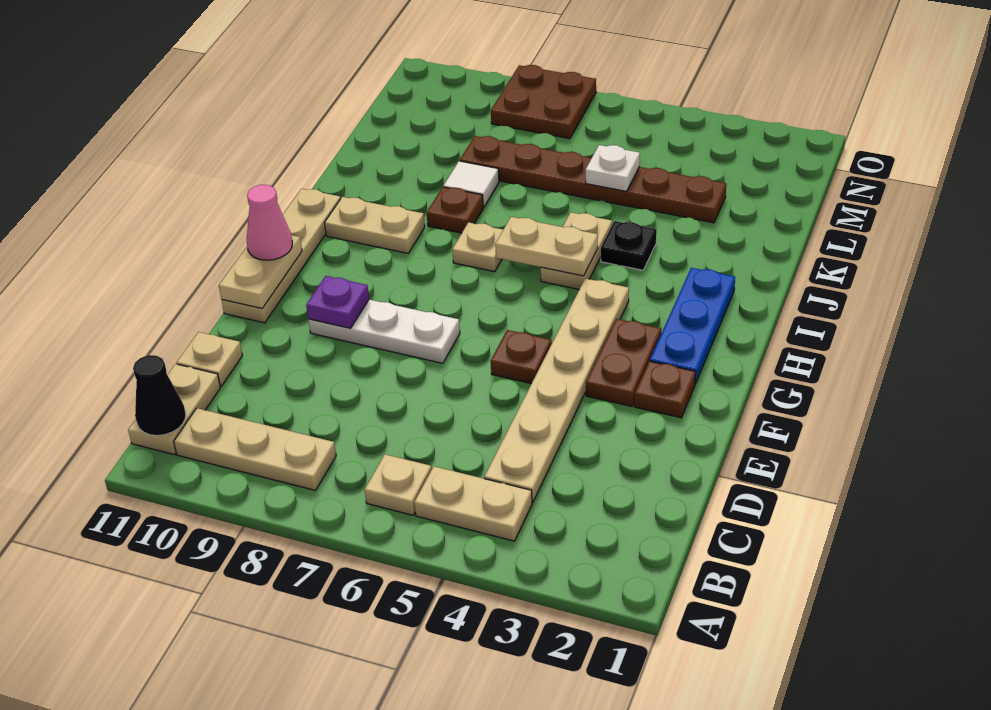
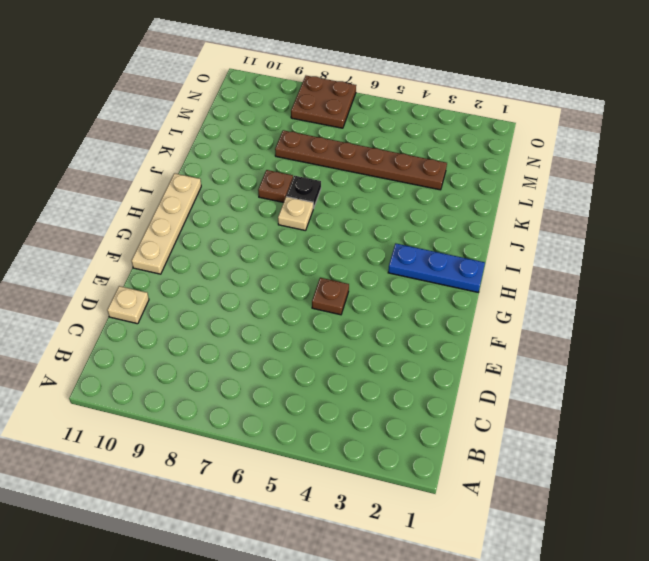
blue plate H1:H3 level 1 -> blue plate G2:I2 level 1
black plate J7 level 1 -> black plate J4 level 1
none -> tan plate B4:B5 level 1
none -> tan plate B6 level 1
none -> tan plate B8:B10 level 1

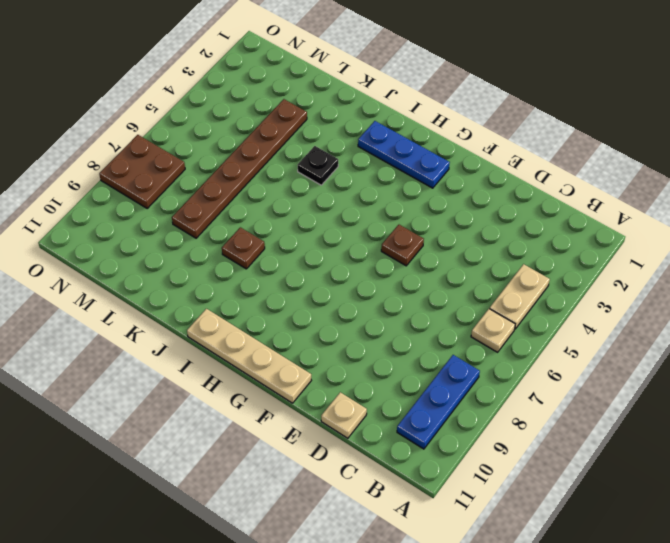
blue plate B8:B10 level 1 -> tan plate B8:B10 level 1
none -> tan plate B11:C11 level 1
none -> tan plate C4:H4 level 1
none -> brown plate F2 level 1

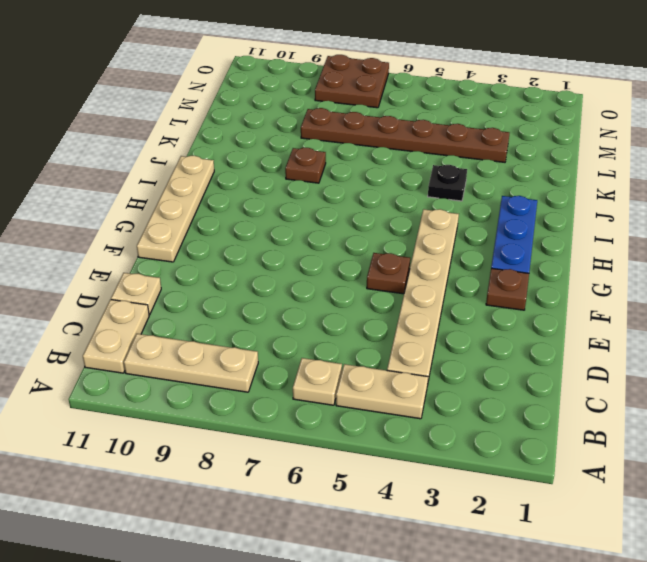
none -> brown plate F3:G3 level 1
none -> white plate F7:F9 level 1
none -> tan plate I5:J5 level 1

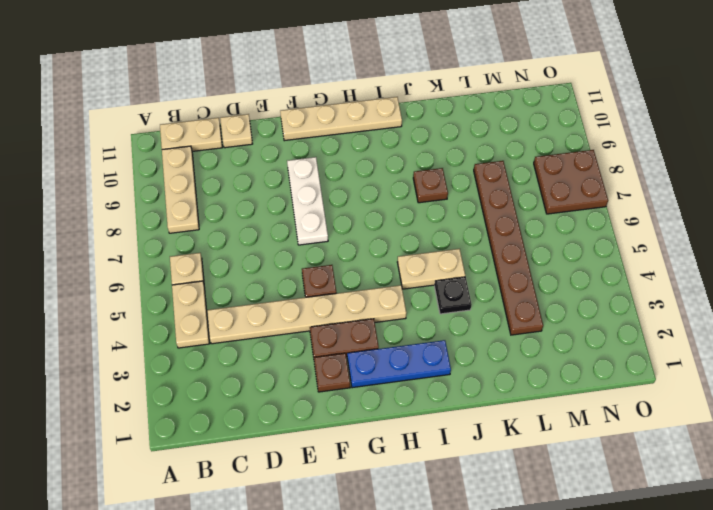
none -> tan plate I7 level 1
none -> tan plate I9:I10 level 1
none -> white tile K8 level 1

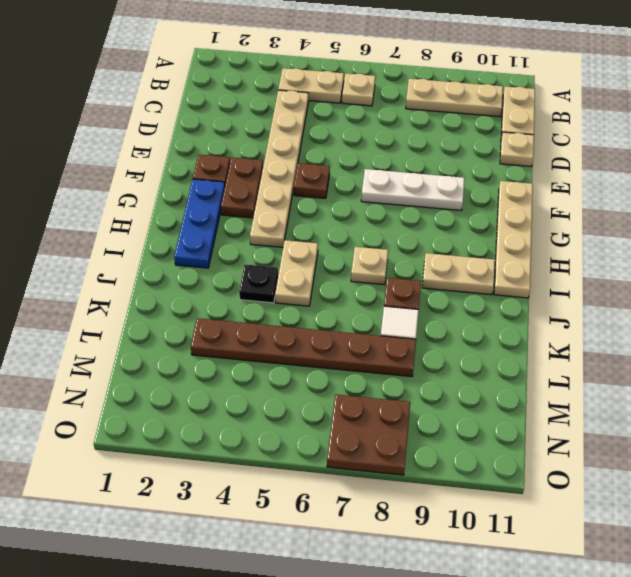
none -> black cone B11 level 2
none -> purple plate F9 level 2
none -> tan plate F11:G11 level 2

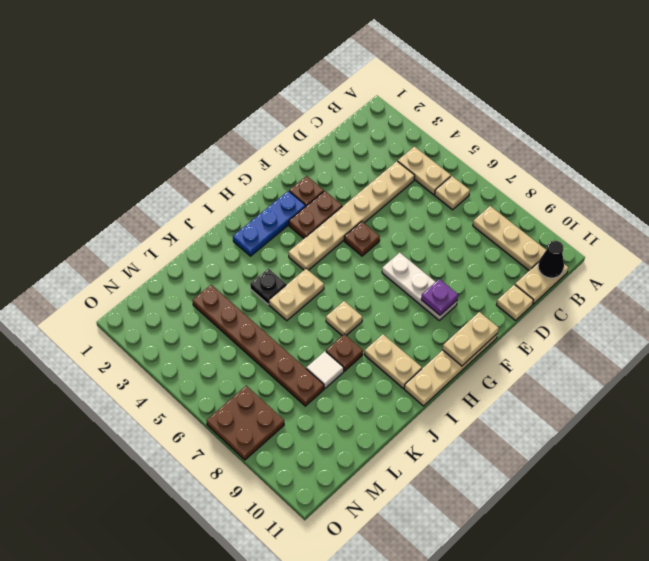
none -> tan plate I5:I6 level 2
none -> white plate L5 level 2
none -> pink cone G11 level 3

